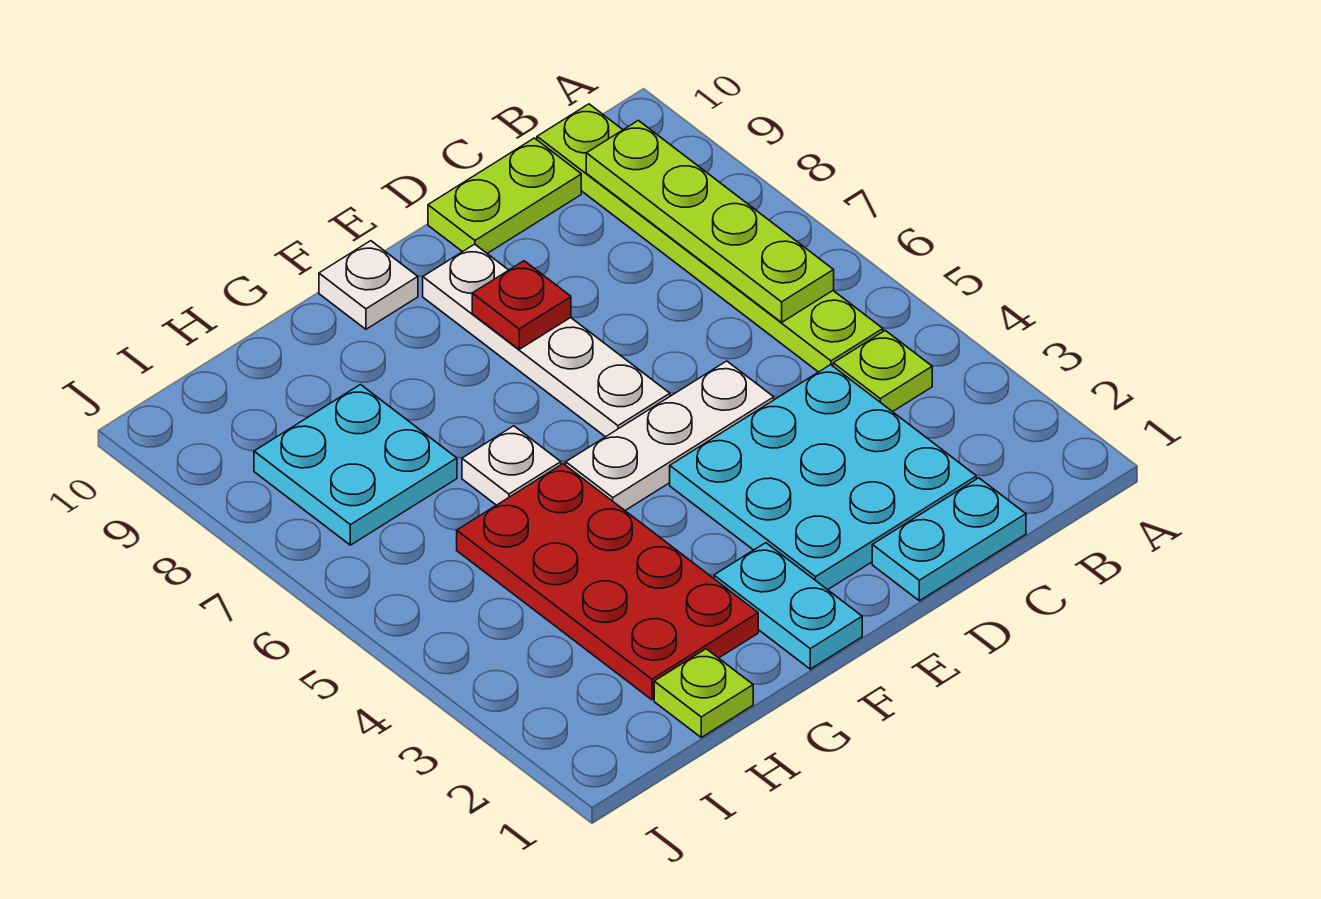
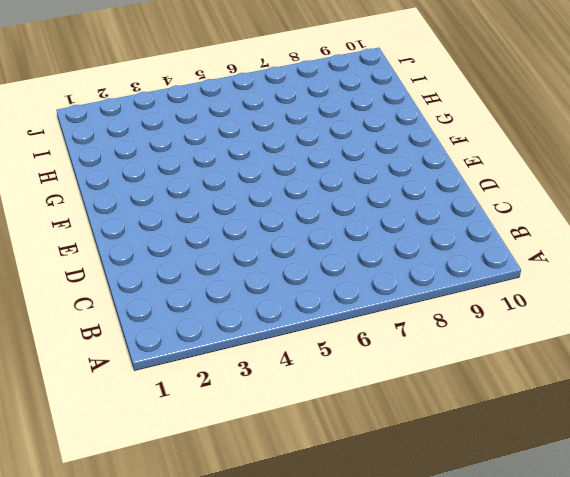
none -> lime plate B4 level 1
none -> lime plate B5:B10 level 1
none -> cyan plate C1:D1 level 1

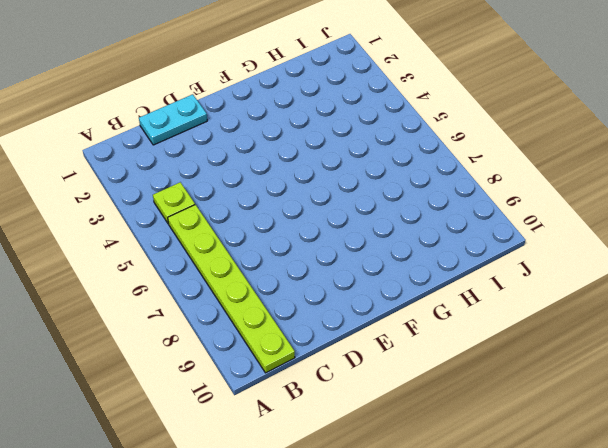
none -> cyan plate C2:E4 level 1
none -> lime plate C10:D10 level 1
none -> white plate D5:F5 level 1

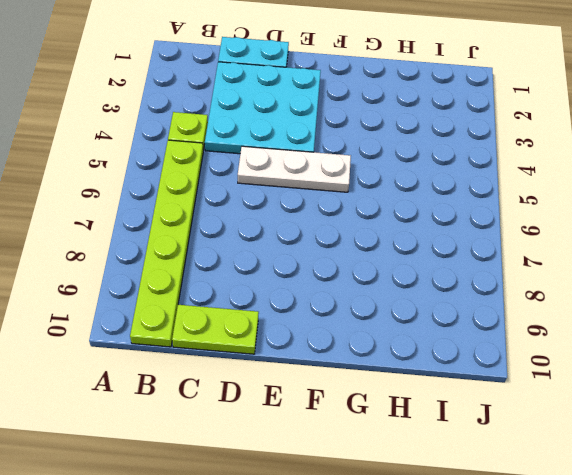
none -> white plate E6:E9 level 1
none -> cyan plate F1:F2 level 1
none -> white plate F10 level 1

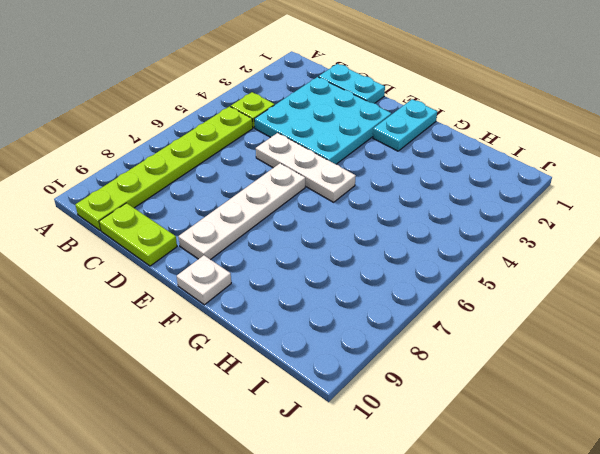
none -> red plate G2:H5 level 1
none -> white plate G6 level 1
none -> lime plate H1 level 1

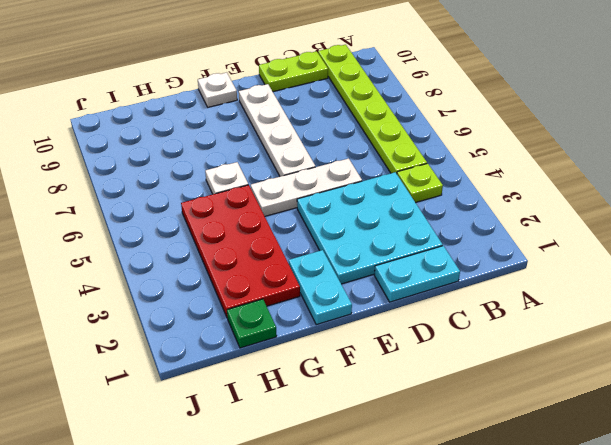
green plate H1 level 1 -> lime plate H1 level 1
none -> cyan plate H7:I8 level 1
none -> lime plate B6:B9 level 2
none -> red plate E8 level 2

